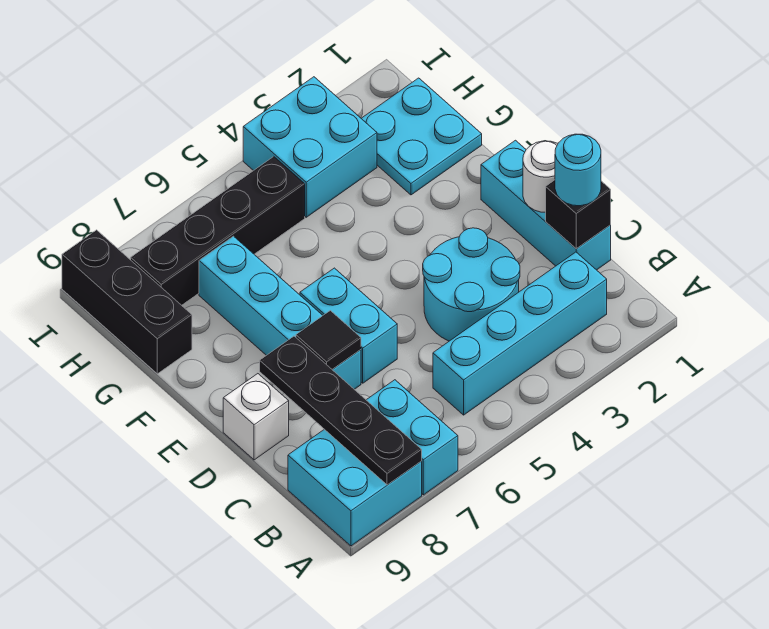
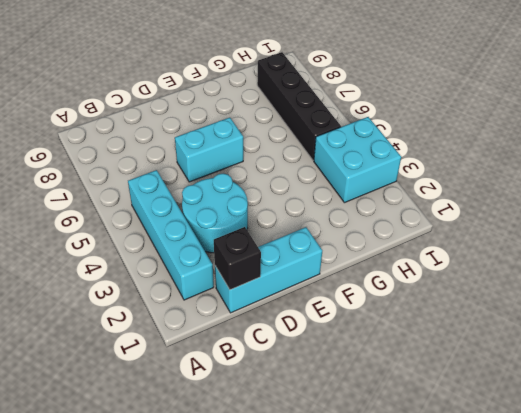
none -> cyan brick A7:B7 level 1
none -> cyan brick A8:B9 level 1
none -> cyan brick D7:G7 level 1

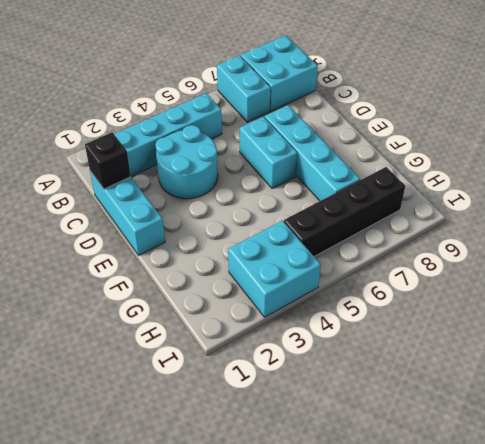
none -> white brick D9 level 1
none -> cyan plate G1:H2 level 1
none -> black brick G9:I9 level 1

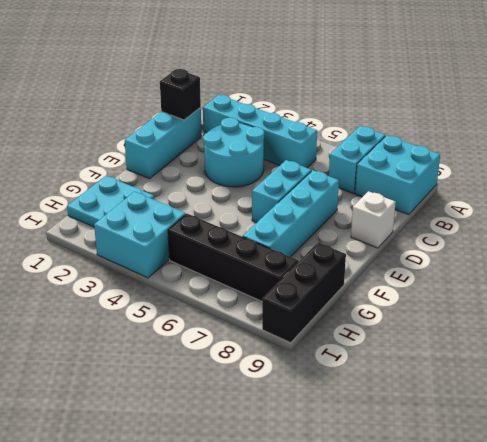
none -> black plate A8:D8 level 2
none -> white round brick D1 level 2
none -> black tile D7 level 2

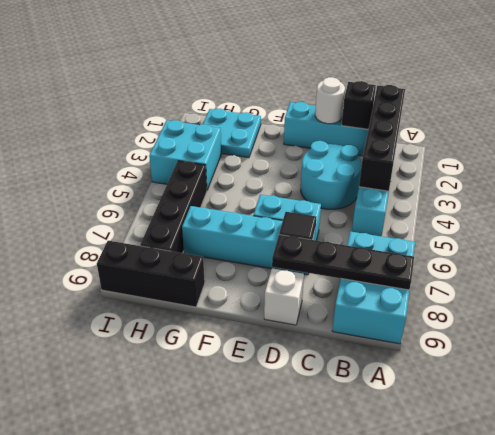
black brick B1:B4 level 2 -> none
none -> cyan round brick C1 level 3

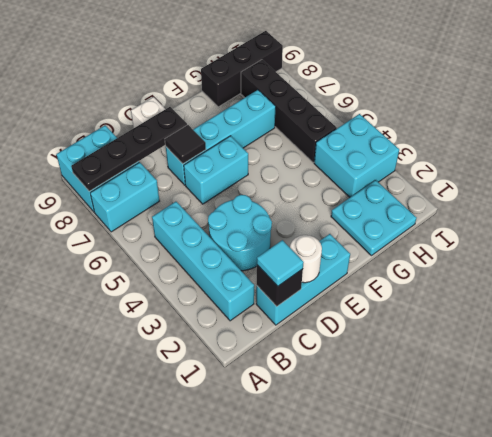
cyan tile C1 level 3 -> cyan round brick C1 level 3

